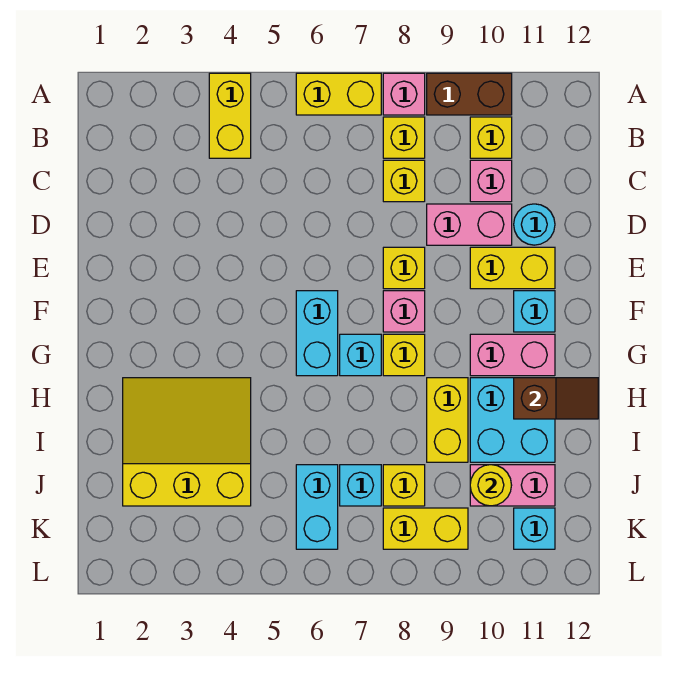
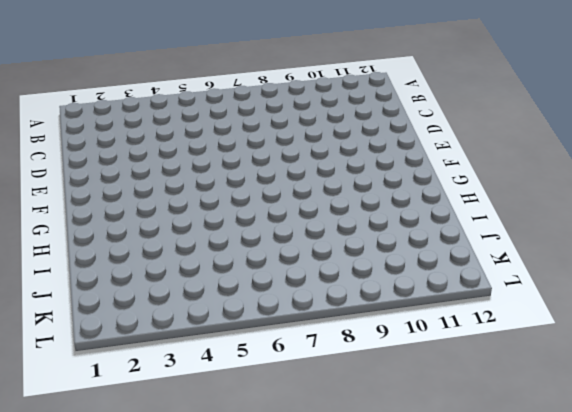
none -> yellow brick A4:B4 level 1
none -> yellow brick A6:A7 level 1
none -> pink brick A8 level 1

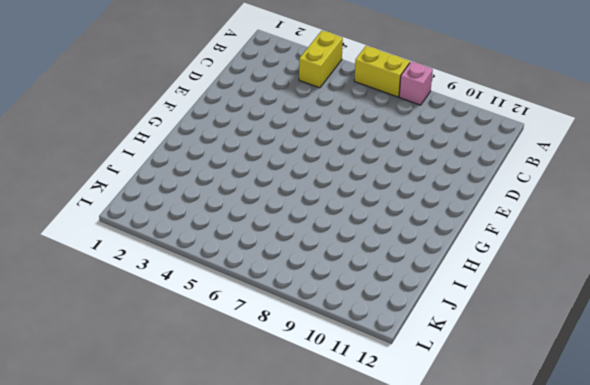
none -> brown brick A9:A10 level 1
none -> yellow brick B8 level 1
none -> yellow brick B10 level 1

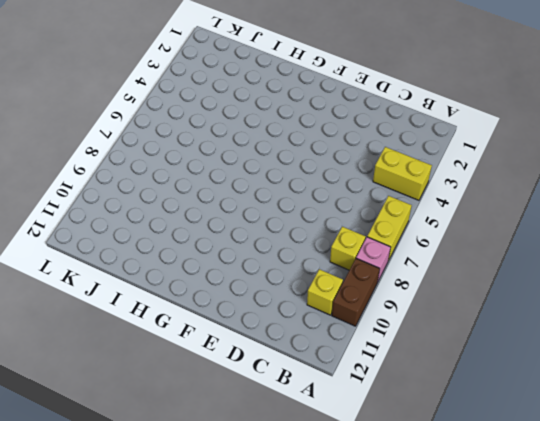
none -> yellow brick C8 level 1
none -> pink brick C10 level 1
none -> pink brick D9:D10 level 1

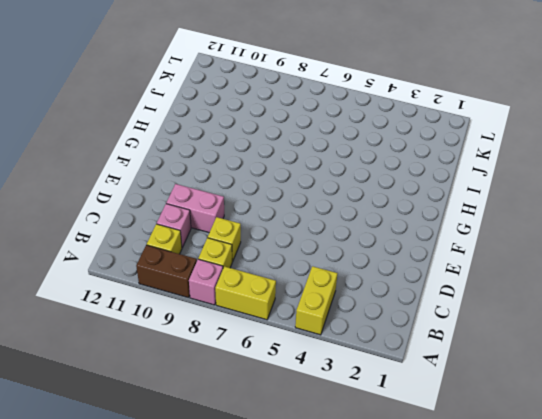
none -> cyan round brick D11 level 1
none -> yellow brick E8 level 1
none -> yellow brick E10:E11 level 1

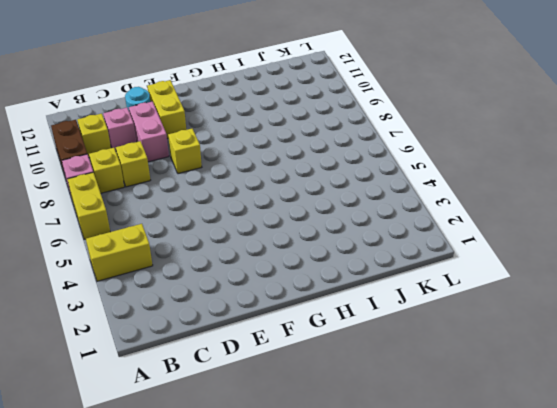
none -> cyan brick F6:G6 level 1
none -> pink brick F8 level 1
none -> cyan brick F11 level 1

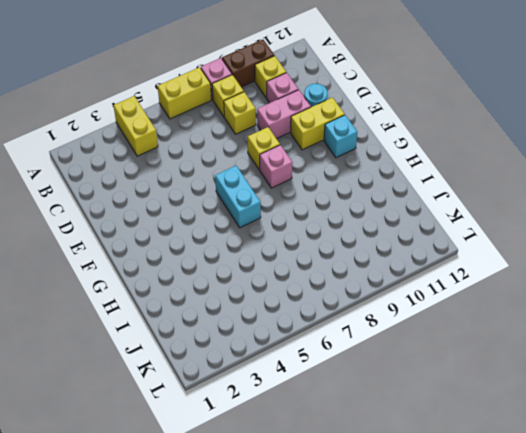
none -> cyan brick G7 level 1
none -> yellow brick G8 level 1
none -> pink brick G10:G11 level 1

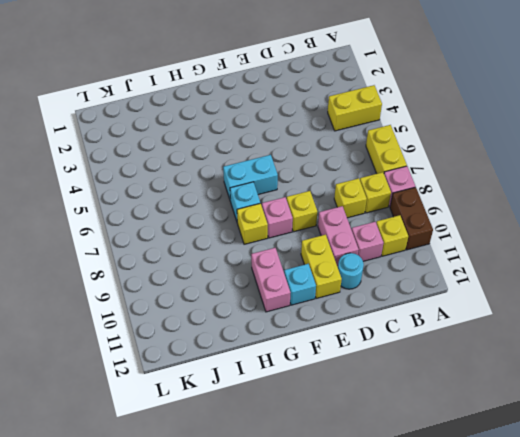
none -> yellow slope H2:J4 level 1 top J
none -> yellow brick H9:I9 level 1
none -> cyan brick H10:I11 level 1

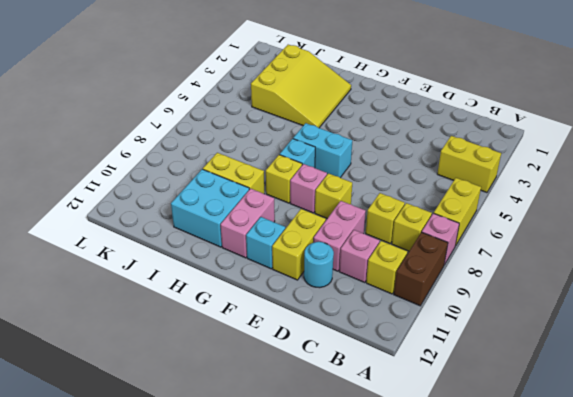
none -> cyan brick J6:K6 level 1
none -> cyan brick J7 level 1
none -> yellow brick J8 level 1

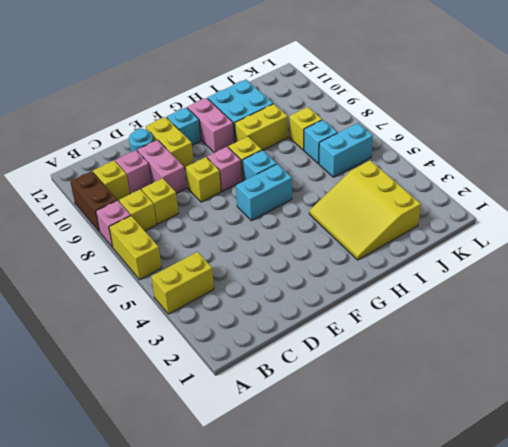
none -> pink brick J10:J11 level 1
none -> yellow brick K8:K9 level 1
none -> cyan brick K11 level 1

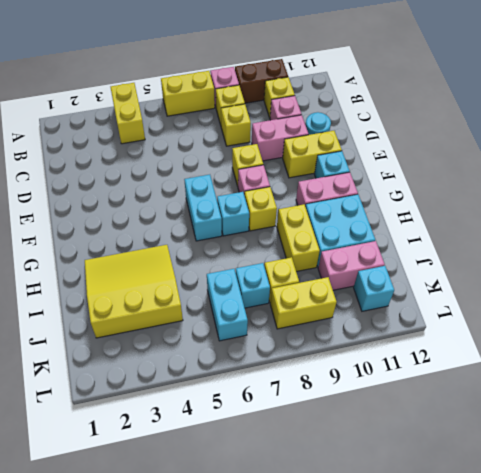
none -> brown slope H11:H12 level 2 top 11
none -> yellow round brick J10 level 2

